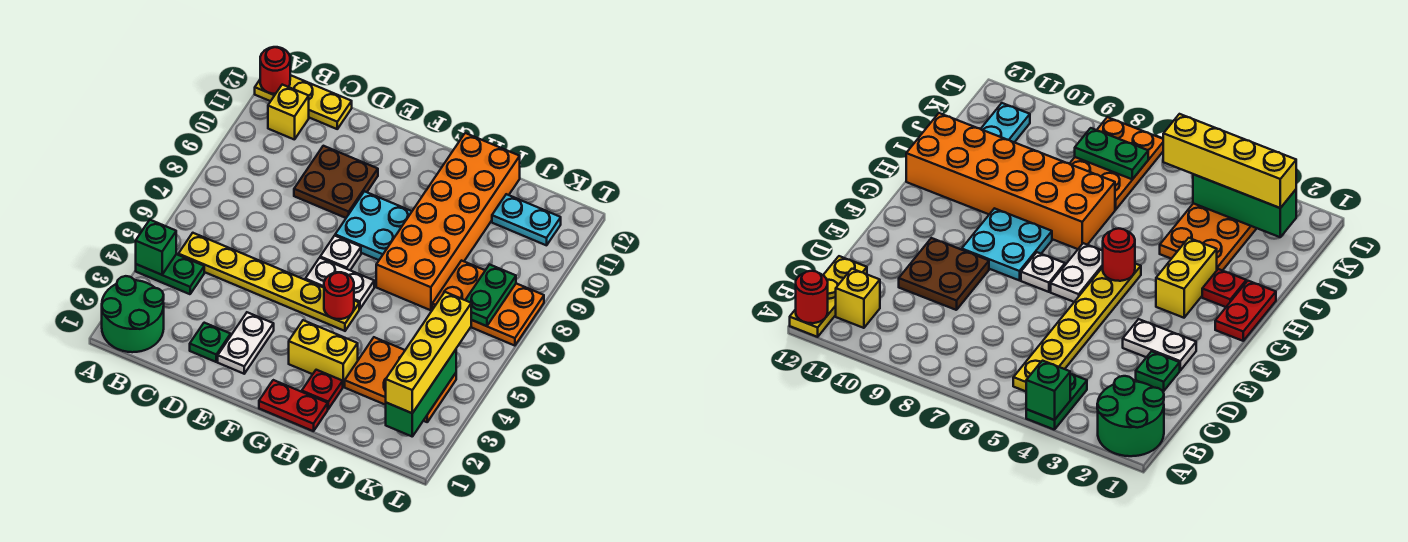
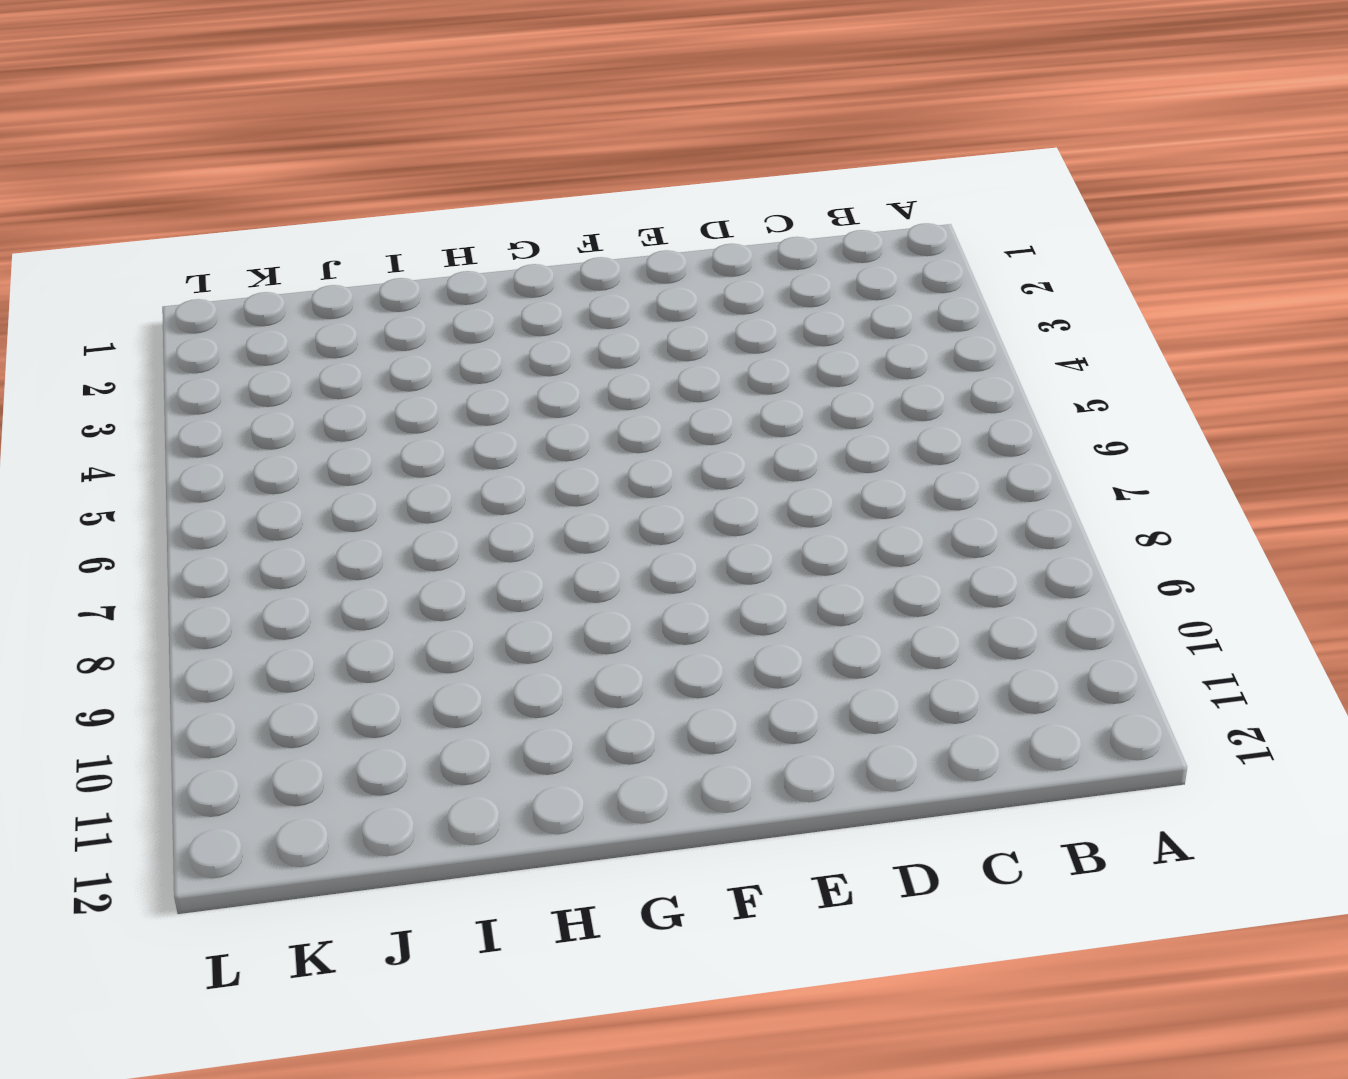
none -> green round brick A1:B2 level 1
none -> green plate A4:B4 level 1
none -> yellow plate A12:C12 level 1

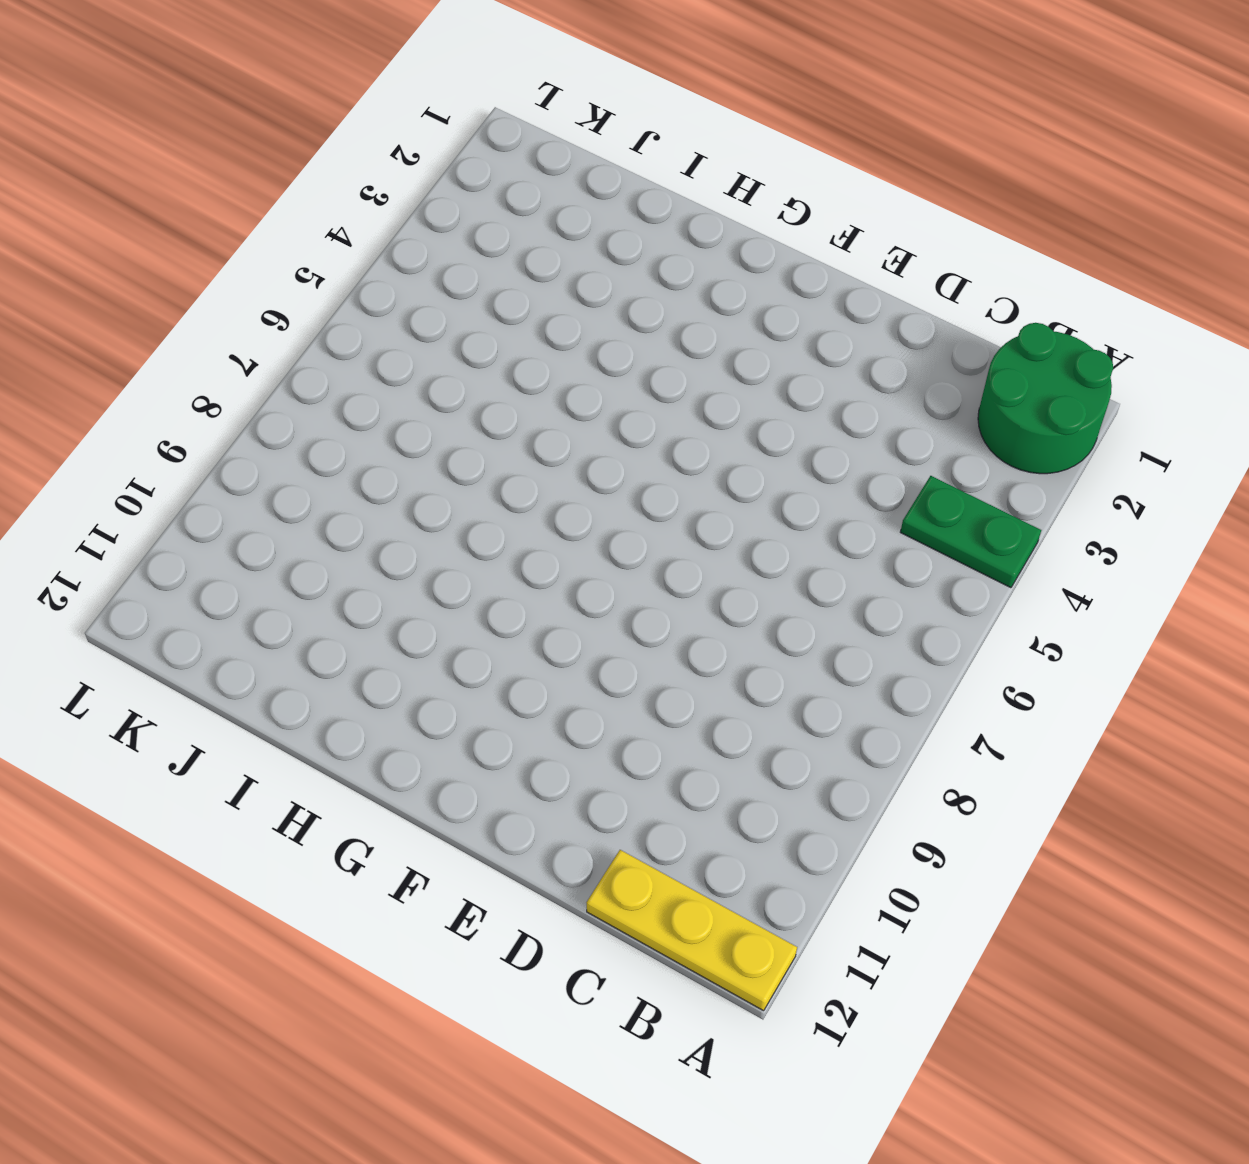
none -> yellow plate B5:G5 level 1
none -> yellow brick B11 level 1
none -> green plate D2 level 1

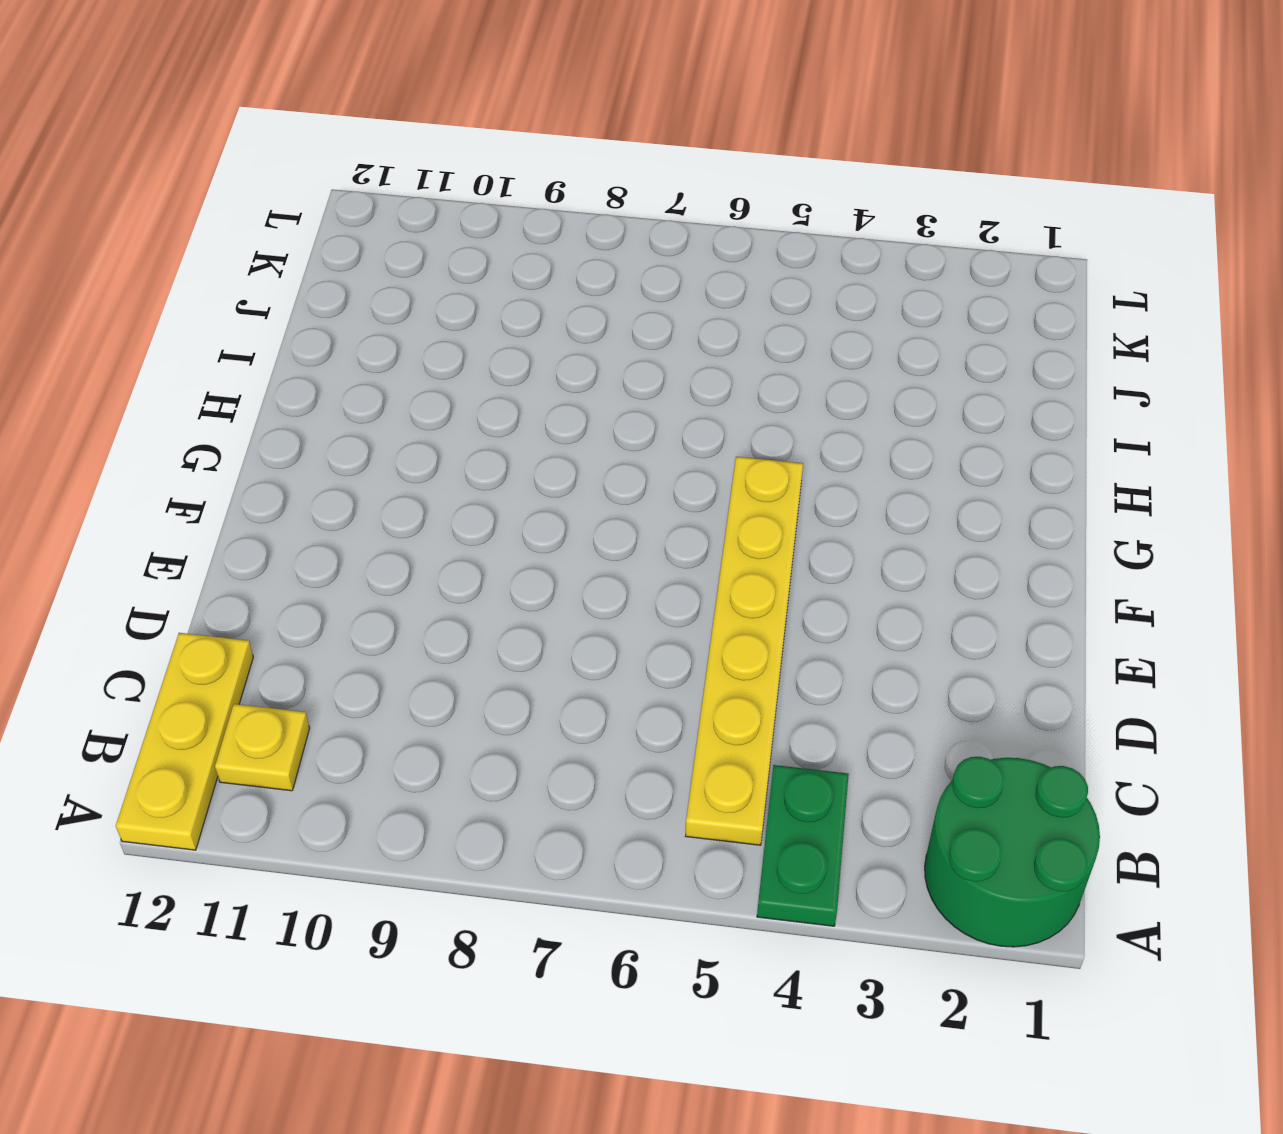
yellow plate B11 level 1 -> yellow brick B11 level 1
none -> green plate D2 level 1
none -> brown plate D9:E10 level 1
none -> white plate E2:E3 level 1

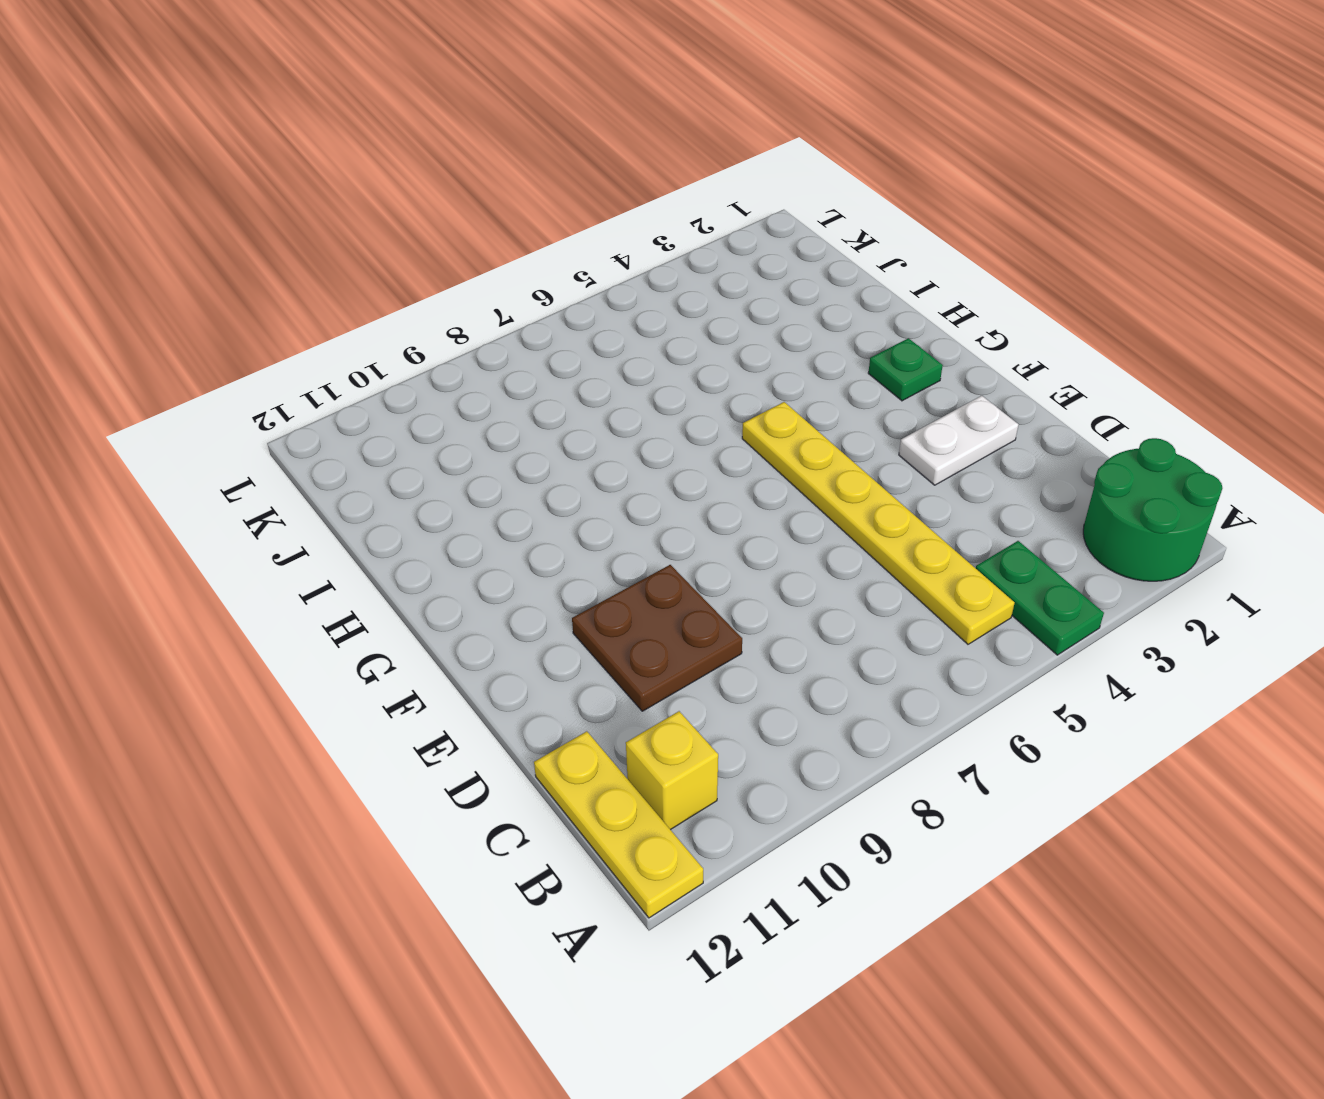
green plate G2 level 1 -> green plate D2 level 1
none -> white plate F6:G6 level 1
none -> white plate F7 level 1
none -> cyan plate F8:G9 level 1

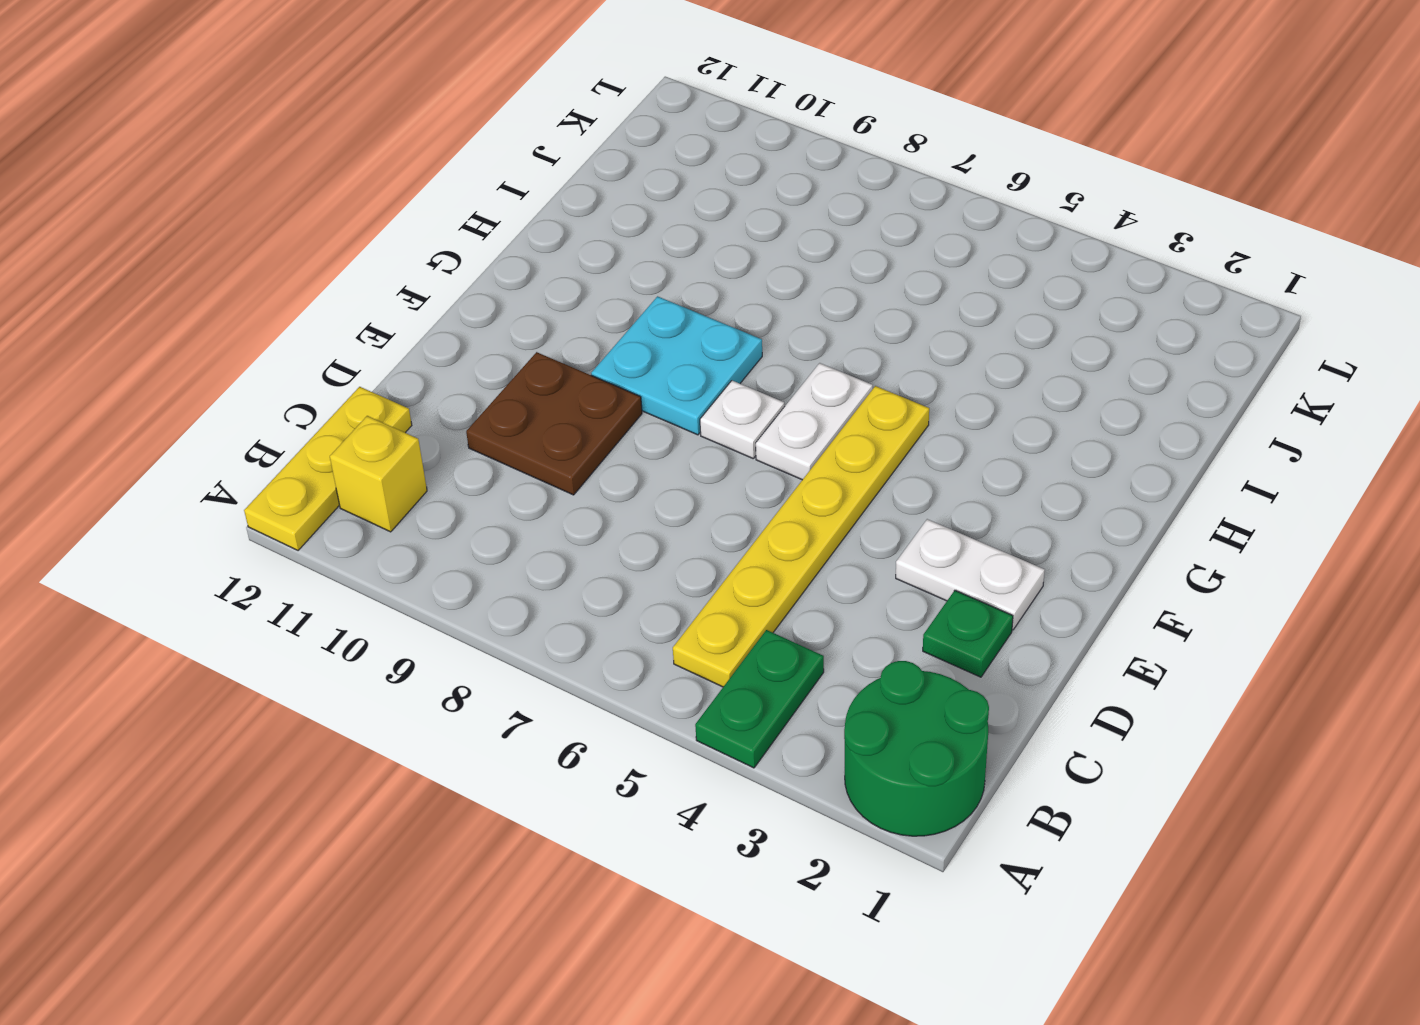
none -> red plate G1:H1 level 1
none -> yellow brick G3:H3 level 1
none -> red plate H2 level 1

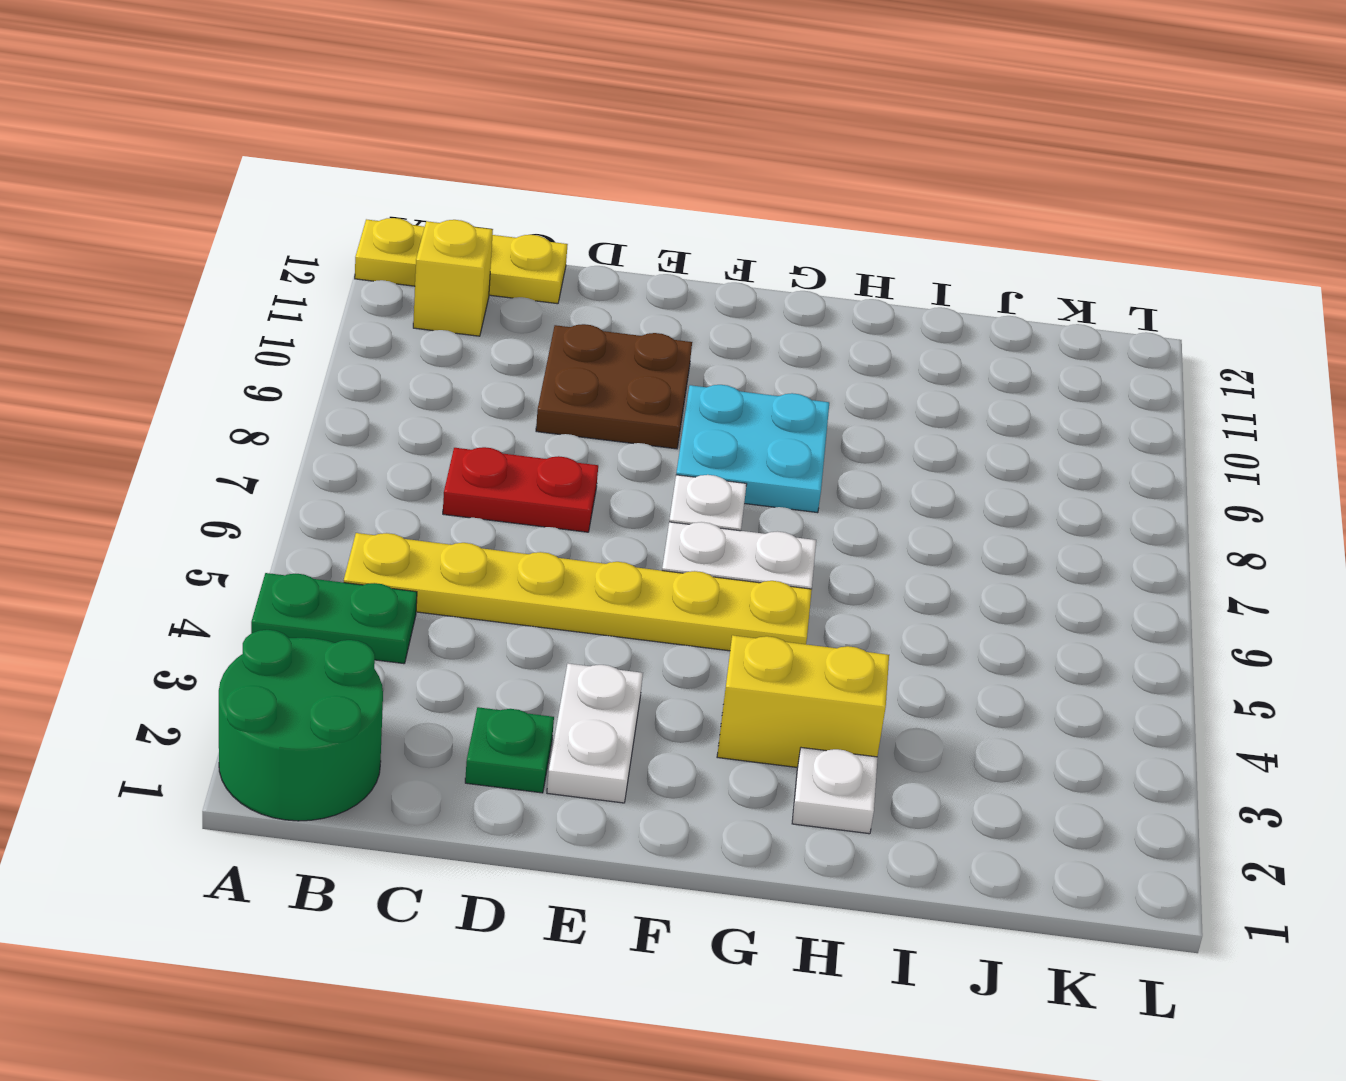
red plate C7:D7 level 1 -> red plate G1:H1 level 1
white plate H2 level 1 -> red plate H2 level 1
none -> orange brick H7:I12 level 1
none -> orange plate I3:K4 level 1
none -> orange plate J7:L8 level 1

